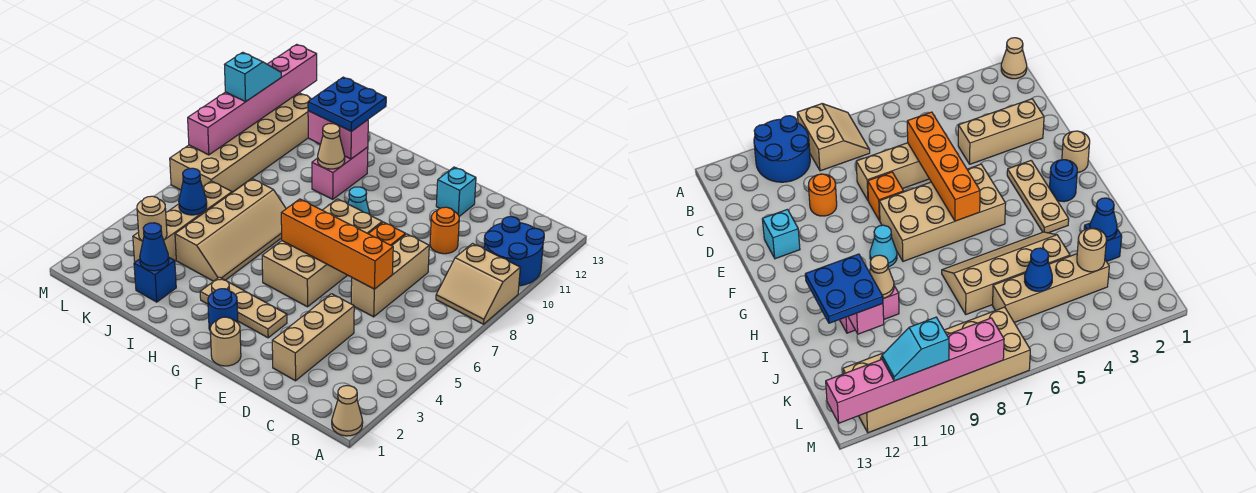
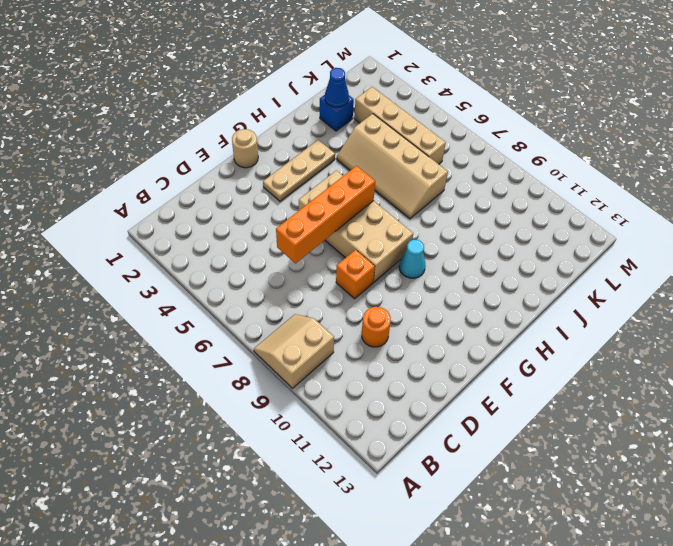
none -> tan cone A1 level 1
none -> blue round brick A10:B11 level 1
none -> tan brick D2:D4 level 1

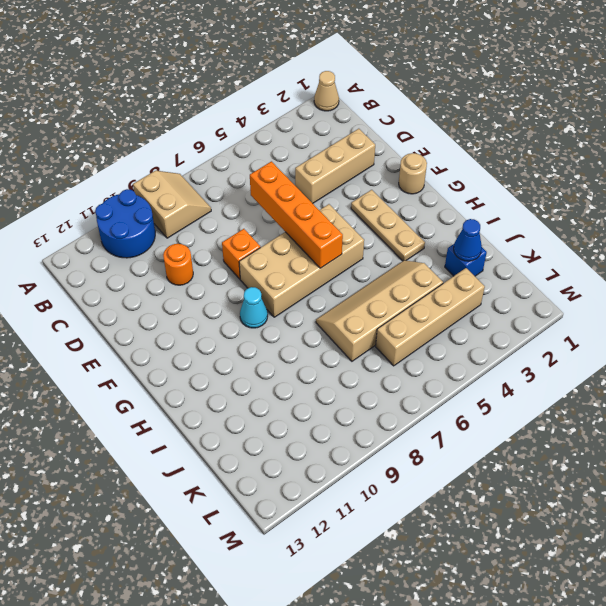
none -> tan brick D6:D8 level 1
none -> cyan brick E12 level 1
none -> blue round brick G2 level 1

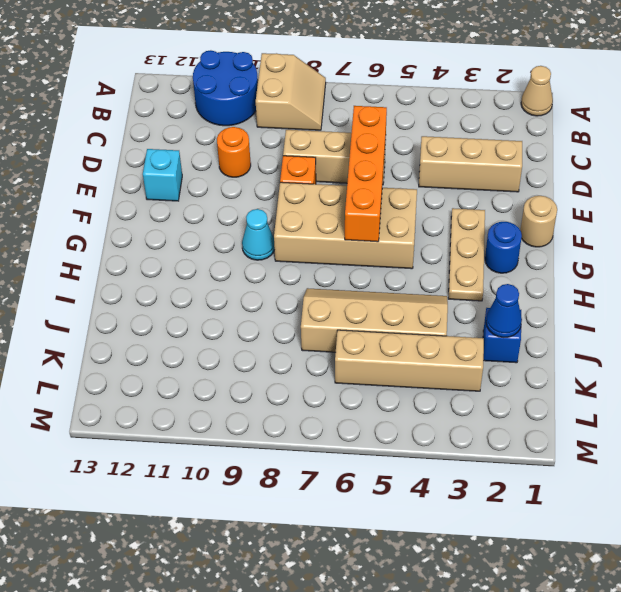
none -> pink brick I10:I11 level 1
none -> tan brick L7:M12 level 1
none -> tan cone I10 level 2

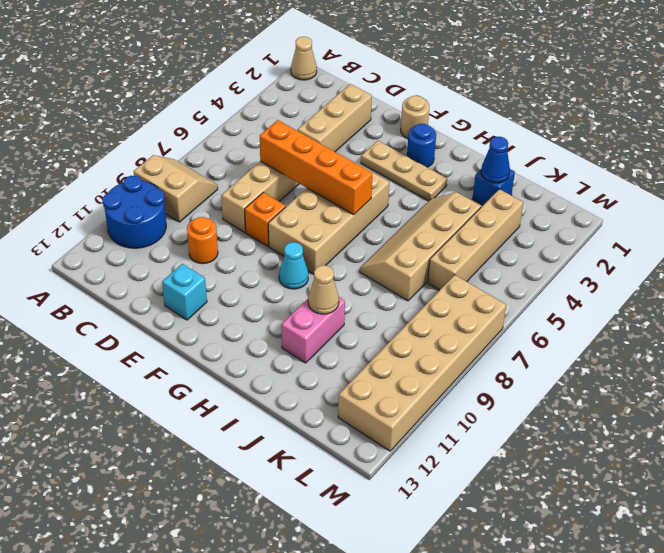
none -> pink brick I11:J11 level 2
none -> tan round brick K3 level 2
none -> blue cone K5 level 2

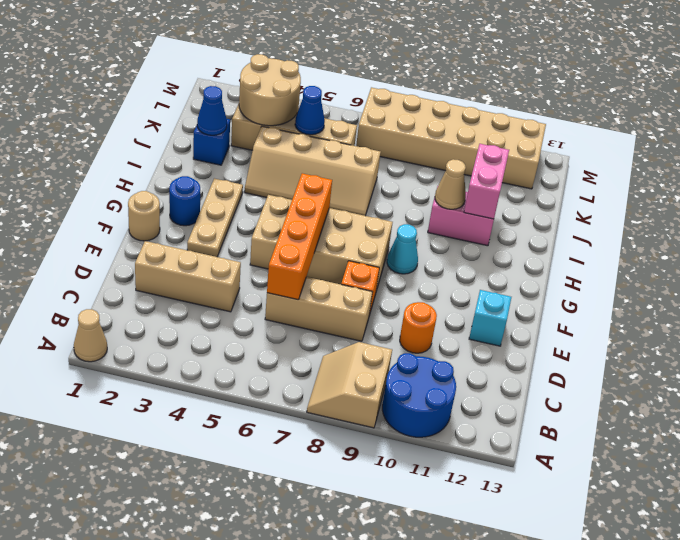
tan round brick K3:L4 level 2 -> tan round brick K3 level 2
none -> pink brick M8:M13 level 2
none -> blue plate I11:J12 level 3
none -> cyan slope M10:M11 level 3 top 10

